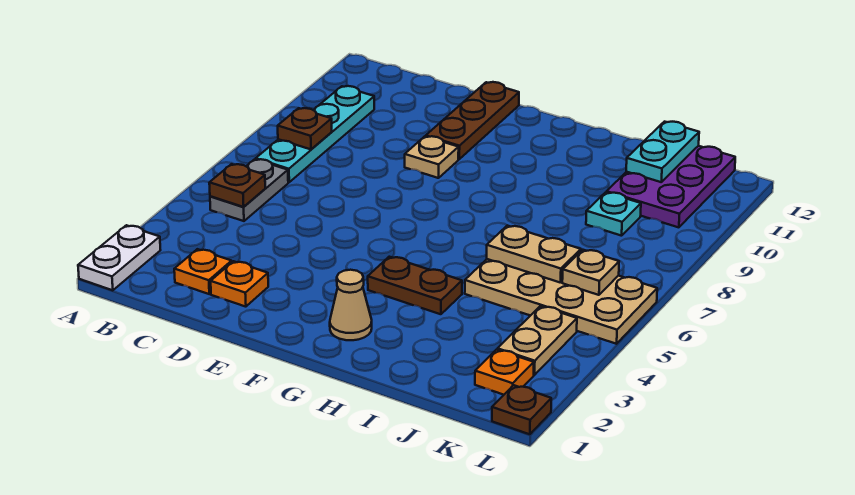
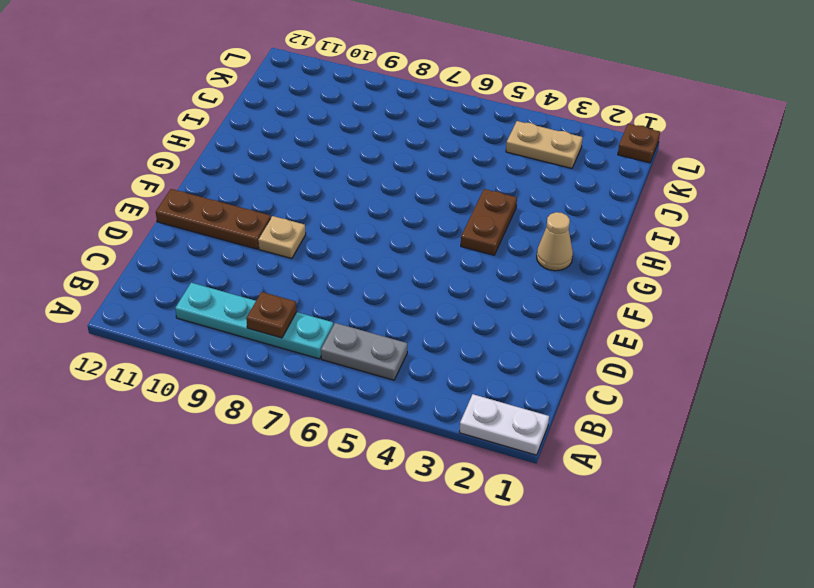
none -> orange plate C2 level 1
none -> orange plate D2 level 1
none -> tan plate I5:L6 level 1

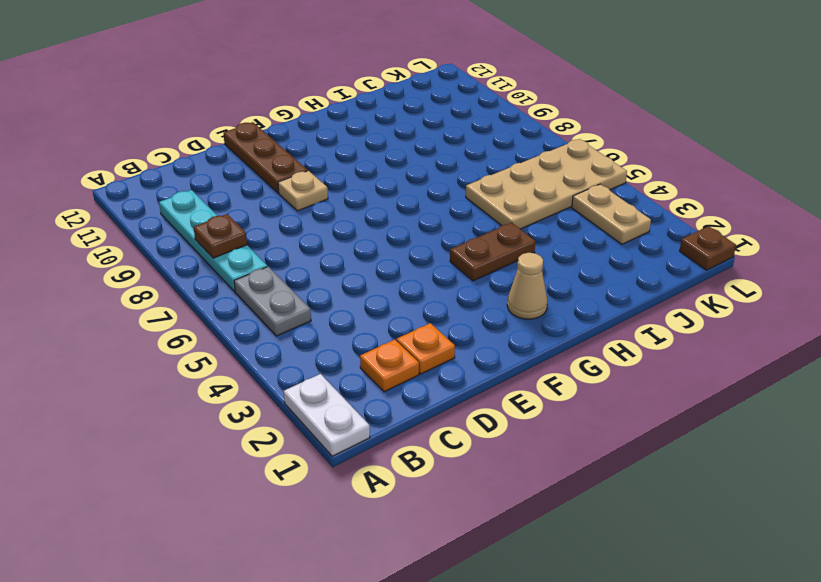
none -> cyan plate J9 level 1
none -> purple plate J10:K12 level 1
none -> orange plate K2 level 1

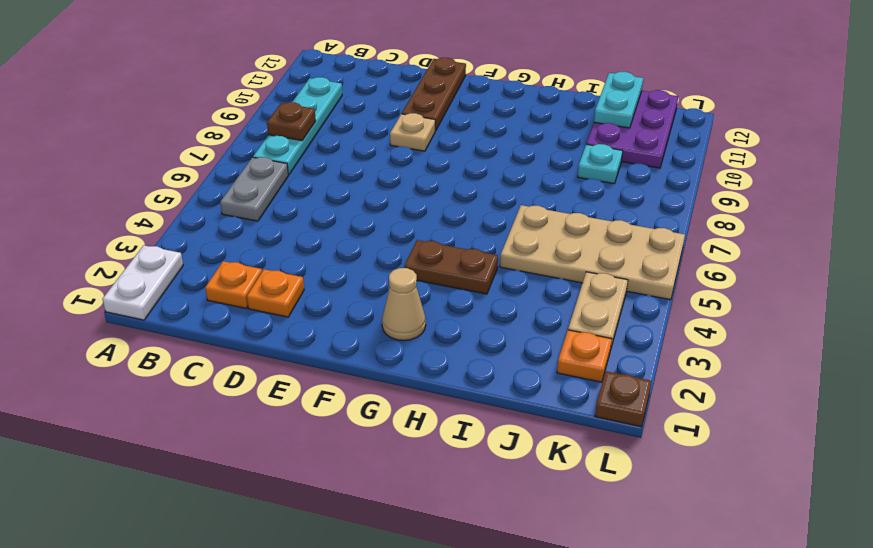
none -> brown plate B5 level 2
none -> tan plate I6:J6 level 2
none -> tan plate K6 level 2

